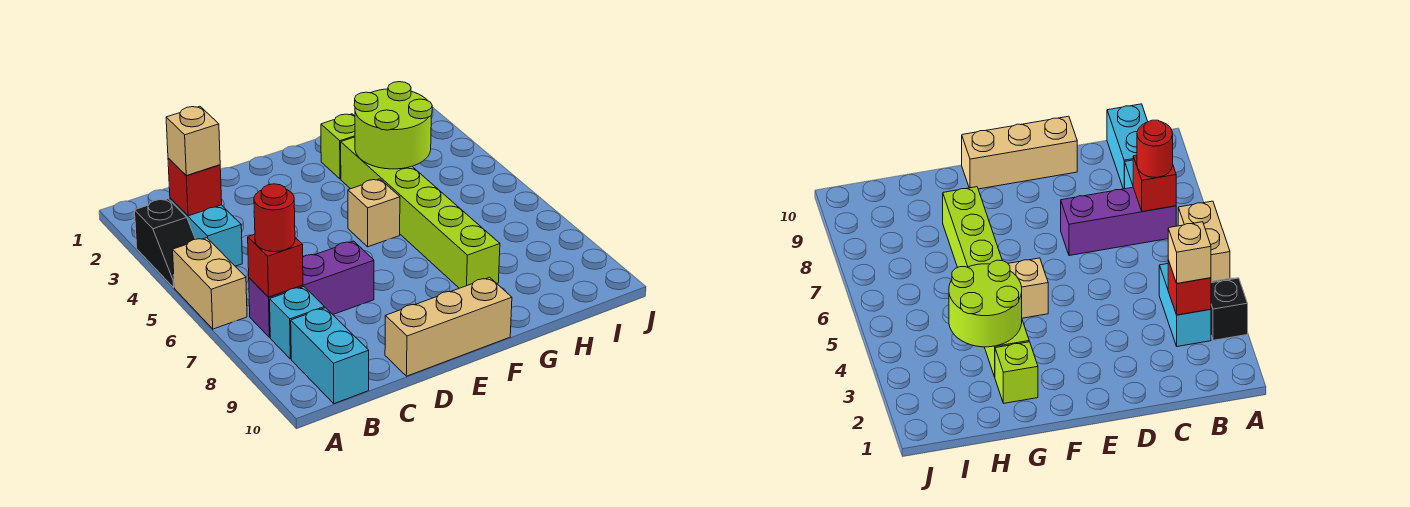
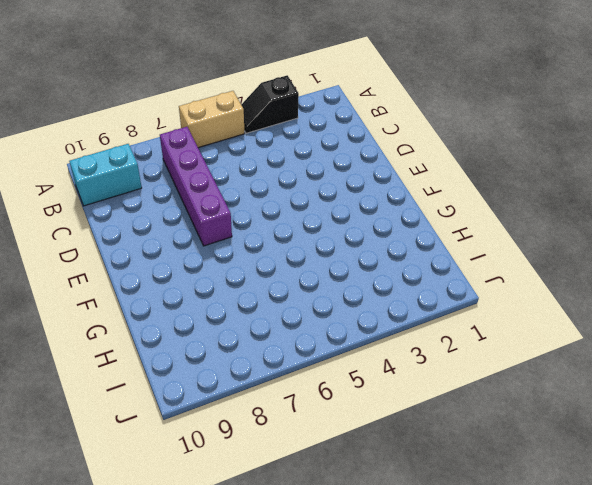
purple brick B7:E7 level 1 -> purple brick B7:D7 level 1
none -> cyan brick B3:B4 level 1
none -> cyan brick B8 level 1
none -> tan brick D10:F10 level 1

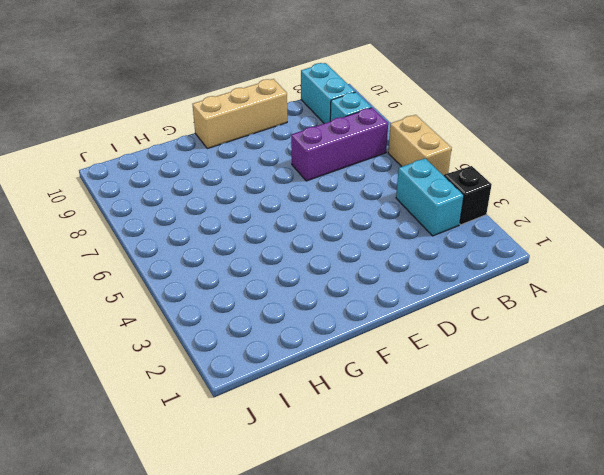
none -> tan brick F5 level 1
none -> lime brick G2 level 1
none -> lime brick G3:G8 level 1

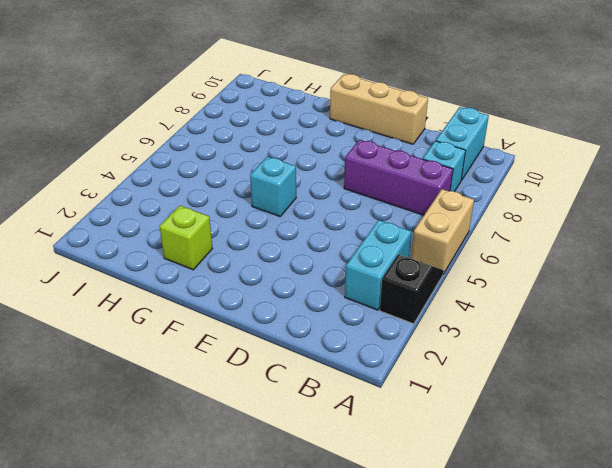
cyan brick F5 level 1 -> tan brick F5 level 1
none -> lime brick G3:G8 level 1
none -> red brick B3 level 2
none -> red brick B7 level 2

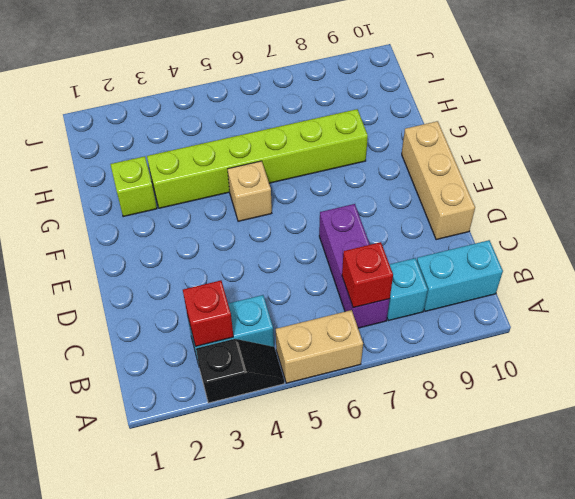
none -> lime round brick G3:H4 level 2
none -> tan brick B3 level 3
none -> red round brick B7 level 3

